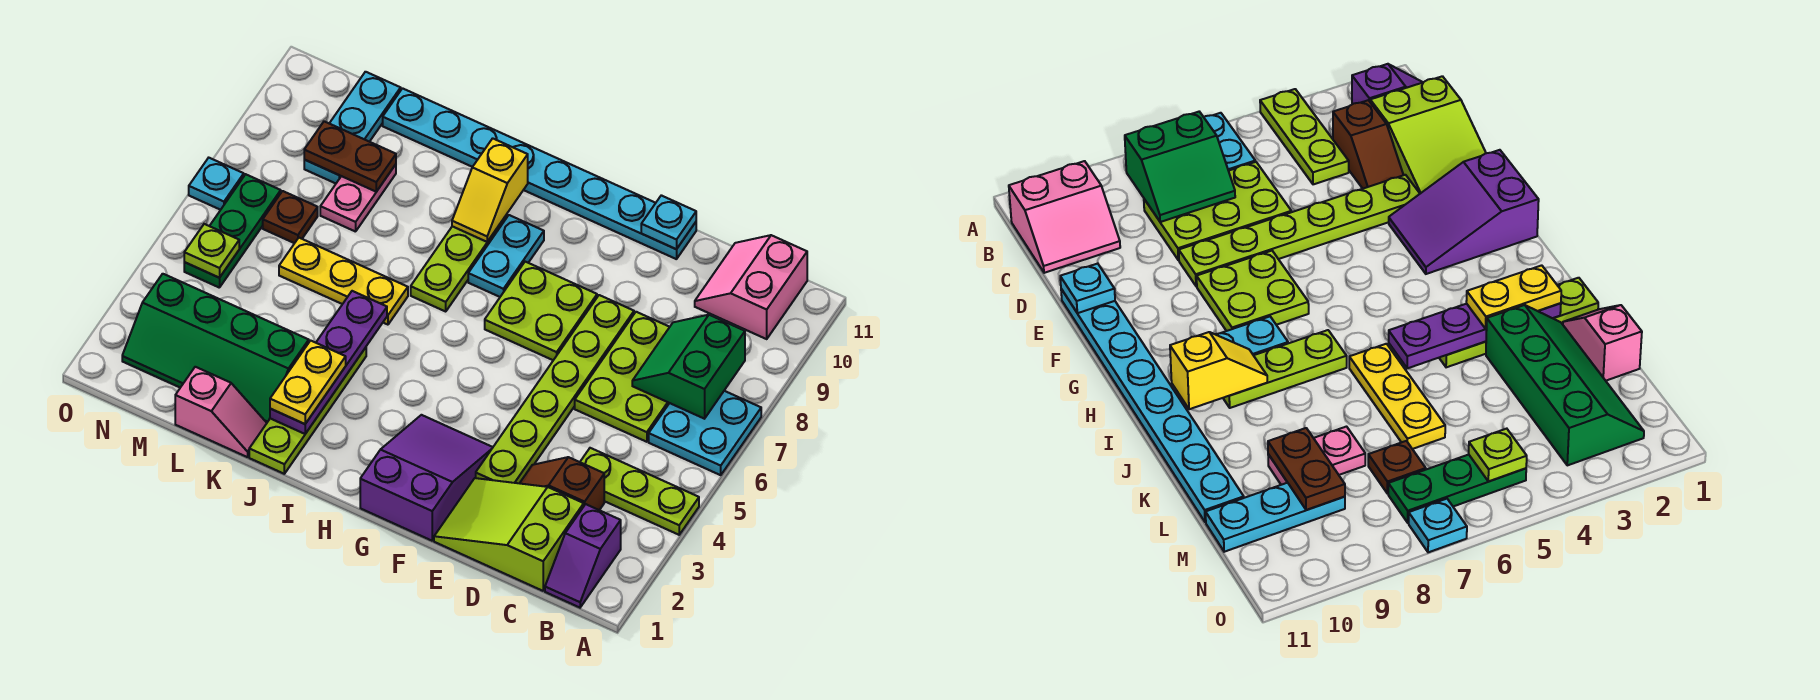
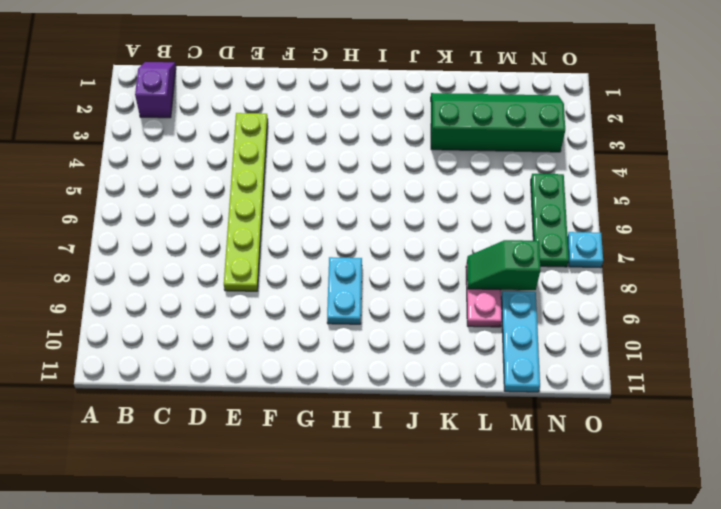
green slope L8:M8 level 2 top M -> none
none -> lime plate A4:C4 level 1
none -> cyan plate A6:B7 level 1
none -> pink slope B10:C11 level 1 top B

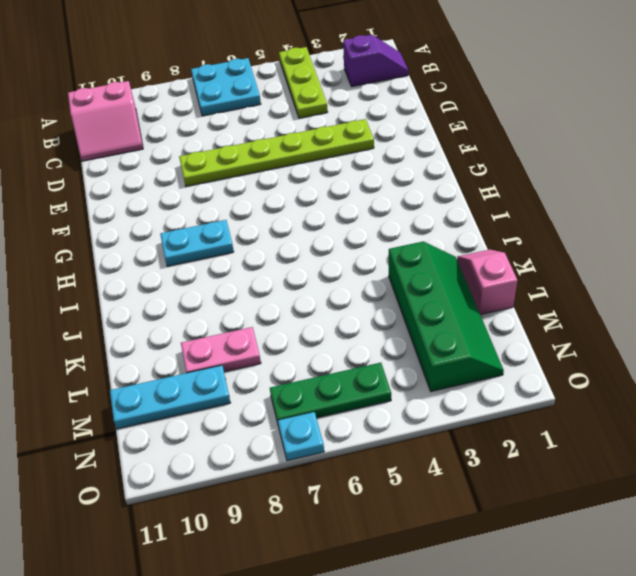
none -> lime slope C1:E2 level 1 top C
none -> brown slope C3:D3 level 1 top C
none -> lime plate C6:D8 level 1

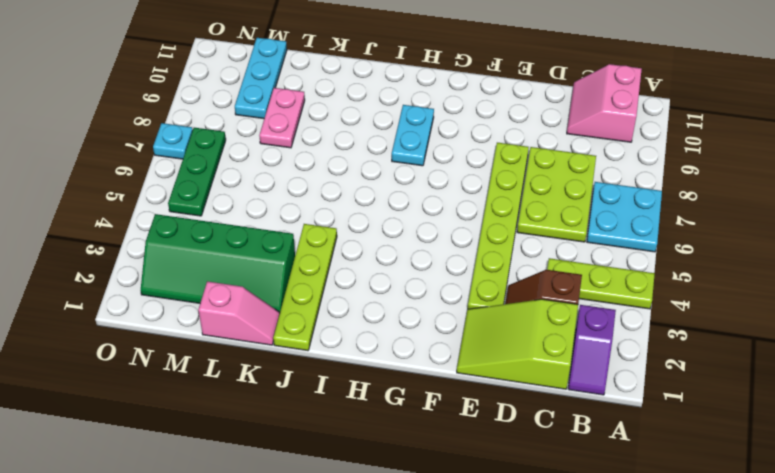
none -> cyan plate E11:L11 level 1
none -> purple slope F1:G3 level 1 top 1
none -> lime plate F7:G8 level 1

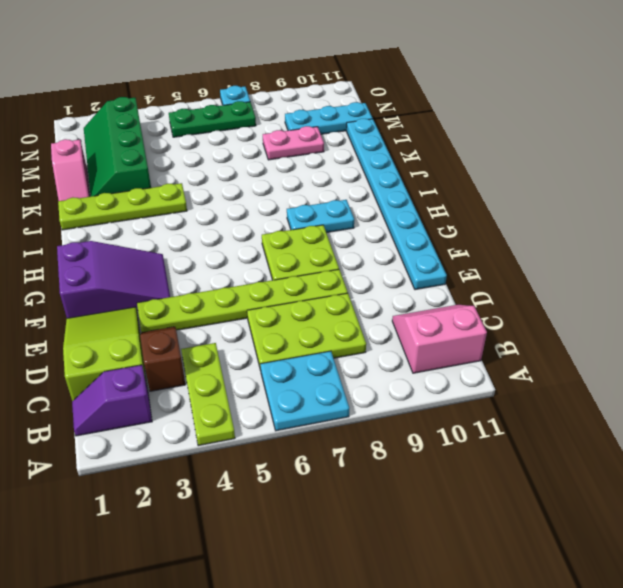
none -> lime plate I7:I9 level 1
none -> yellow plate J6:L6 level 1
none -> brown plate M7 level 1

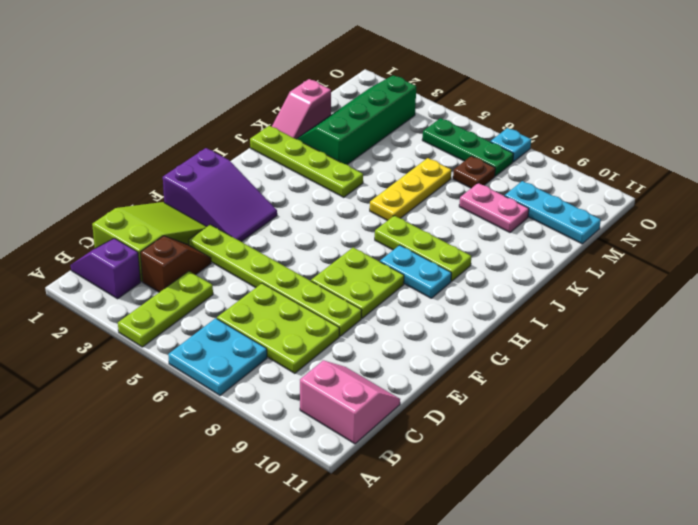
none -> cyan plate E11:L11 level 1
none -> green slope B7:C8 level 2 top B
none -> cyan plate E11 level 2

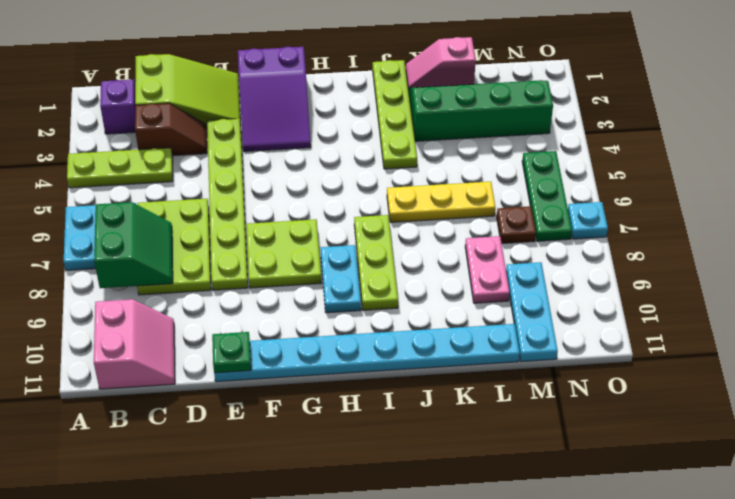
green plate E11 level 2 -> cyan plate E11 level 2
none -> yellow slope I9:I10 level 2 top 10
none -> purple plate J2:J5 level 2
none -> brown plate L9:M9 level 2

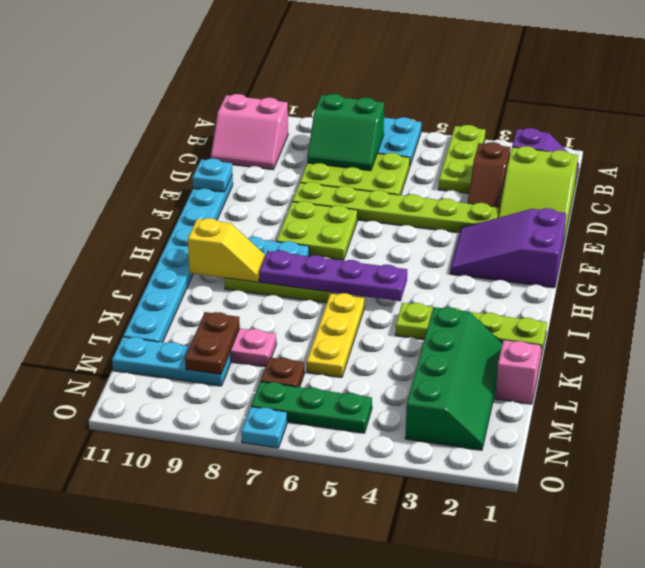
purple plate I5:I8 level 2 -> purple plate J2:J5 level 2
none -> lime plate N5 level 2
none -> yellow plate J2:J3 level 3

